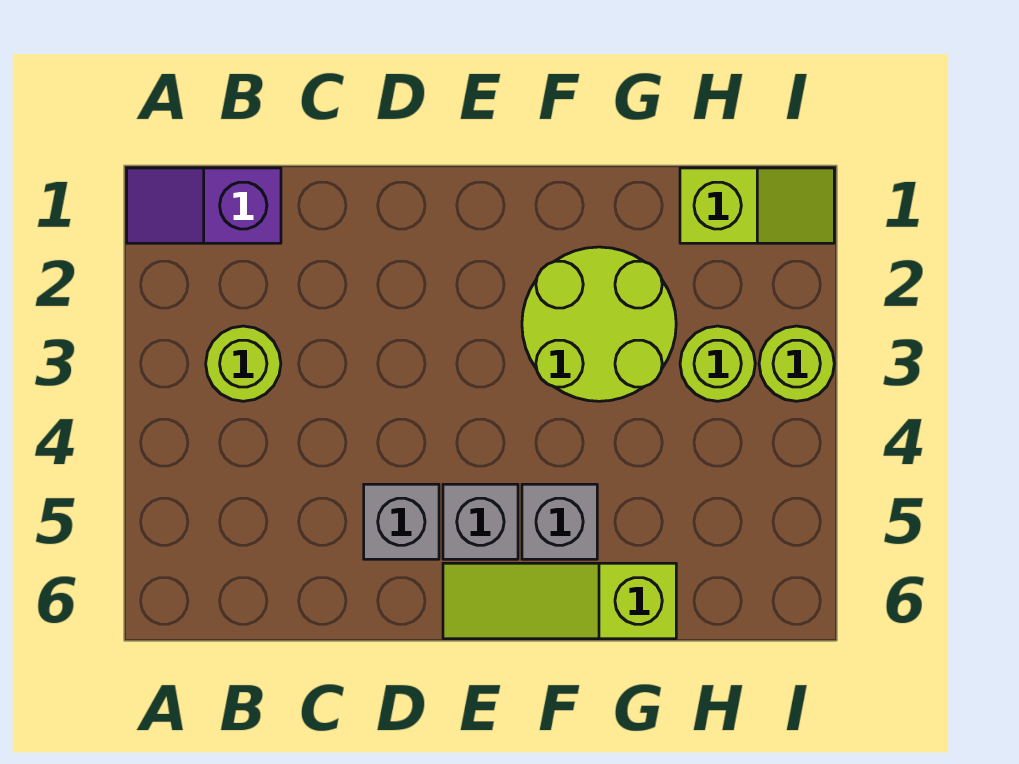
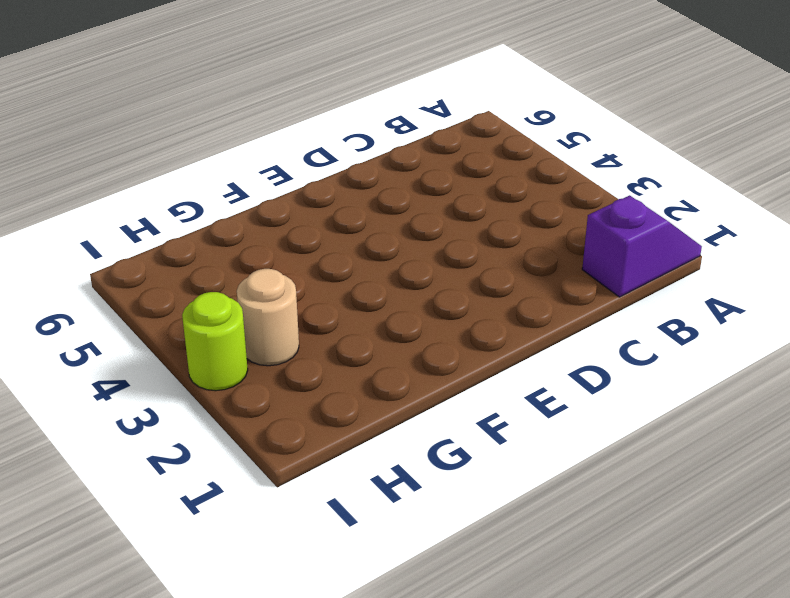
tan round brick H3 level 1 -> lime round brick H3 level 1
none -> lime round brick B3 level 1
none -> grey brick D5 level 1

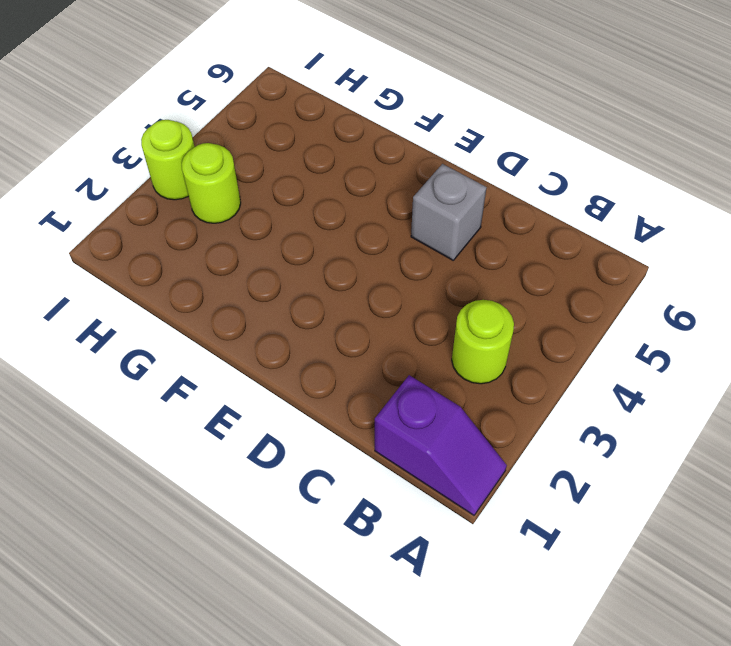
none -> grey brick E5 level 1
none -> lime slope E6:G6 level 1 top G

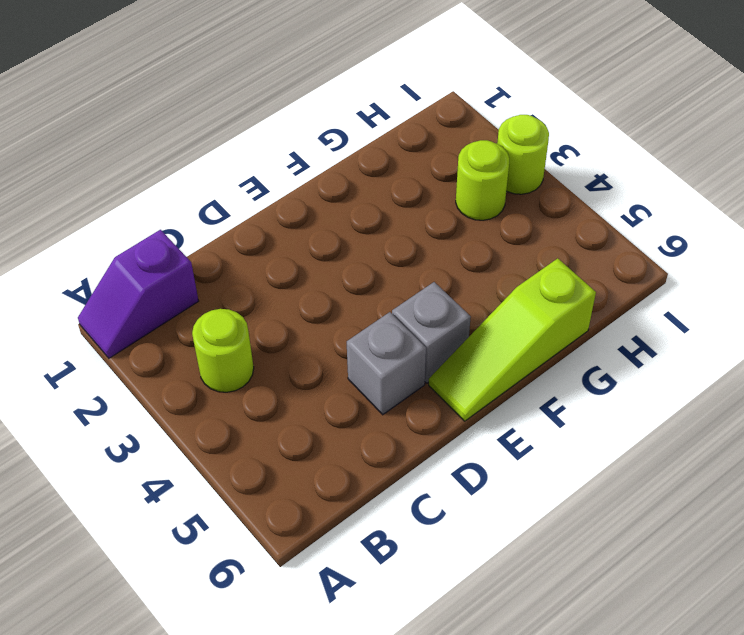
none -> lime round brick F2:G3 level 1
none -> grey brick F5 level 1

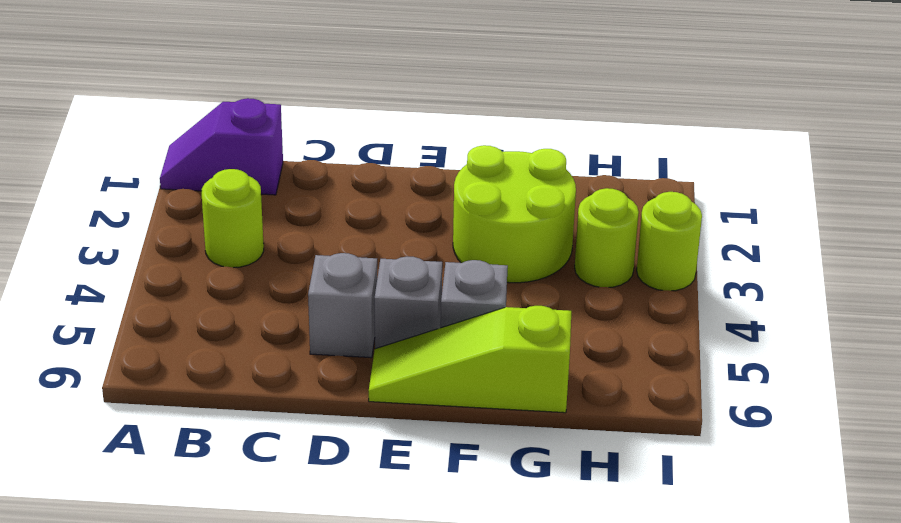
none -> lime slope H1:I1 level 1 top H

